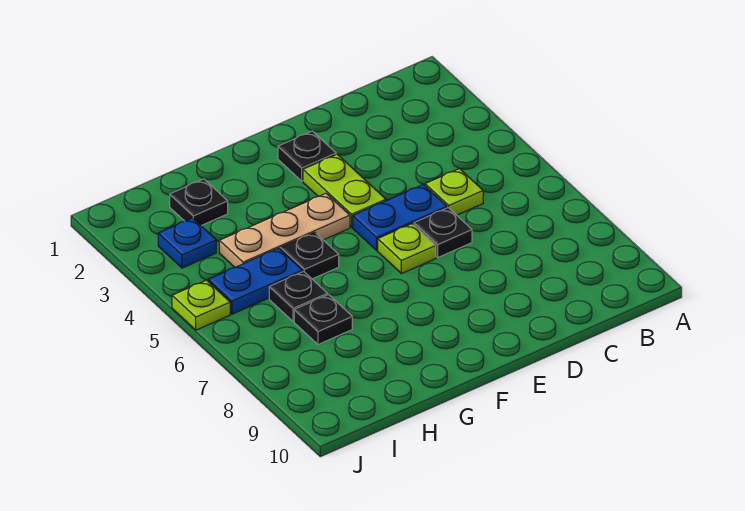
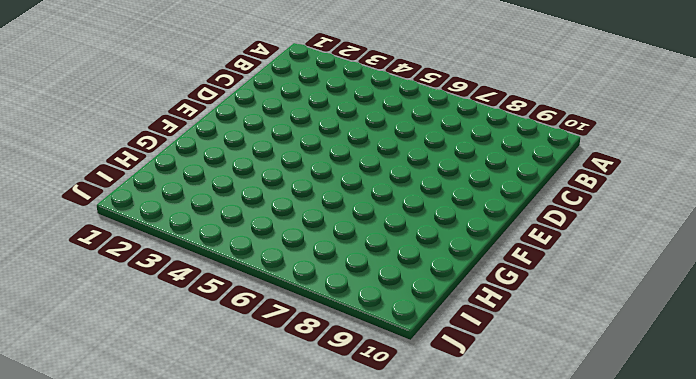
none -> lime plate C5 level 1
none -> blue plate D5:E5 level 1
none -> black plate D6 level 1

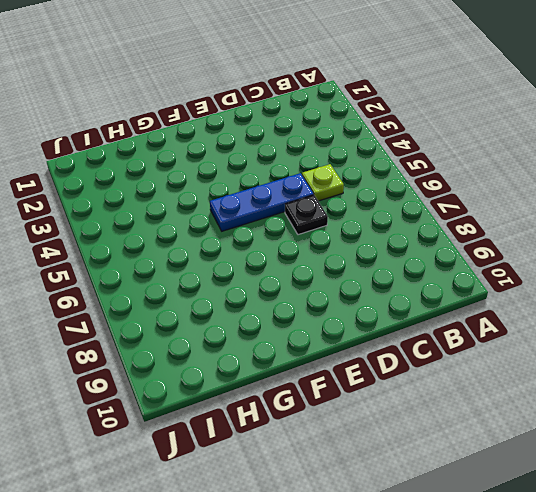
blue plate D5:F5 level 1 -> blue plate D5:E5 level 1
none -> black plate E2 level 1
none -> lime plate E3:E4 level 1
none -> lime plate E6 level 1

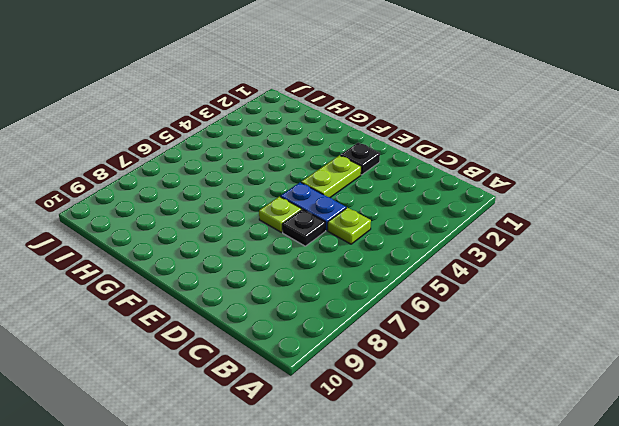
none -> tan plate F4:H4 level 1
none -> black plate G5 level 1
none -> black plate H2 level 1

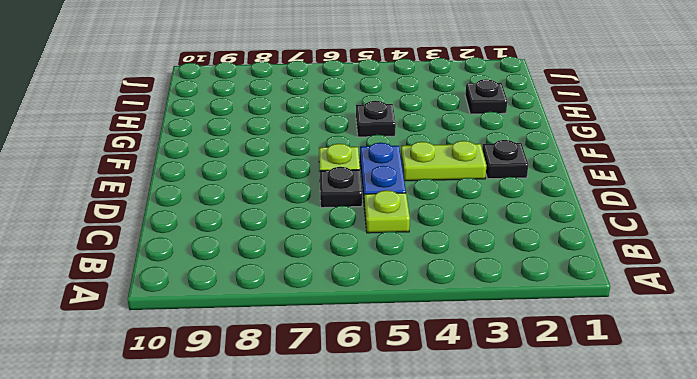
none -> tan plate F4:H4 level 1
none -> blue plate H5:I5 level 1
none -> black plate H6 level 1

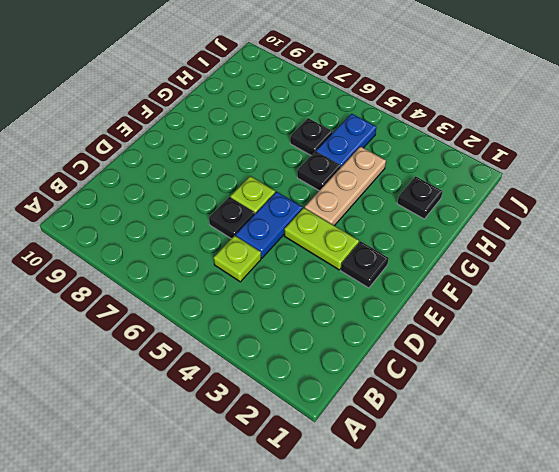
none -> black plate H7 level 1
none -> blue plate I3 level 1
none -> lime plate J5 level 1

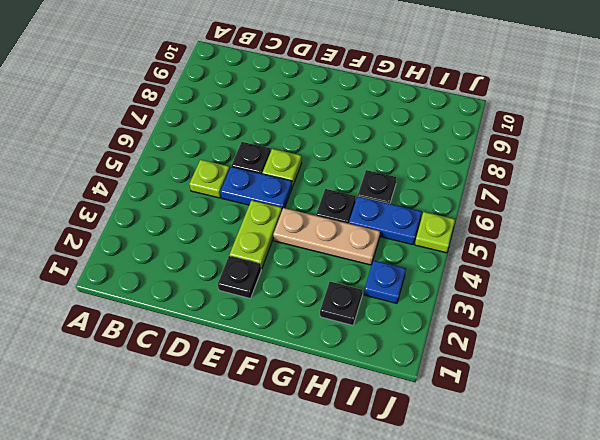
none -> black plate H7 level 1

